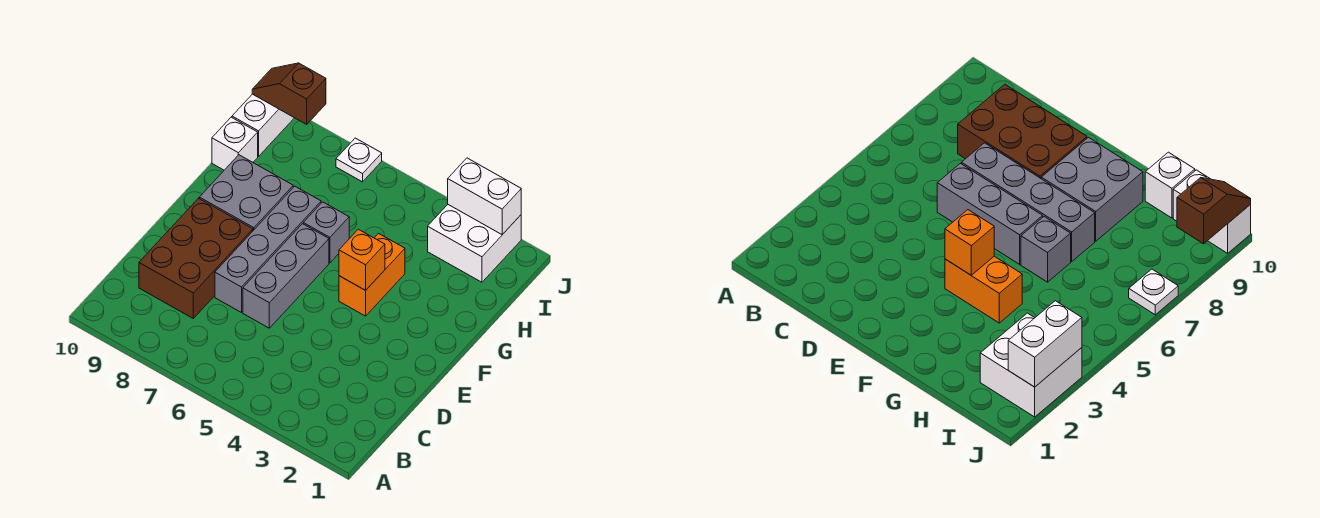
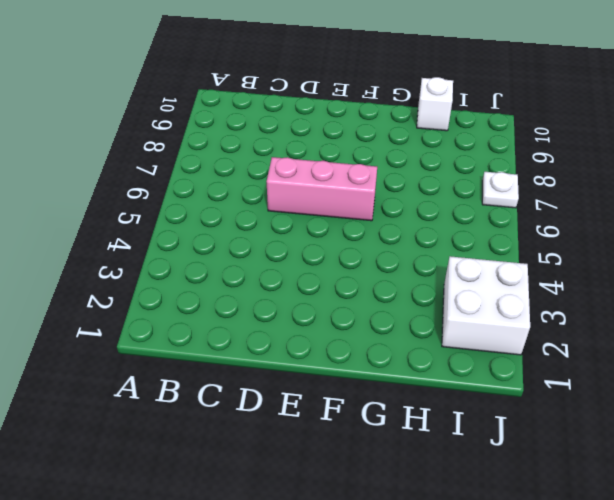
pink brick D6:F6 level 1 -> grey brick D6:F6 level 1
none -> brown brick C8:E9 level 1
none -> grey brick D7:G7 level 1
none -> orange brick F4:G4 level 1

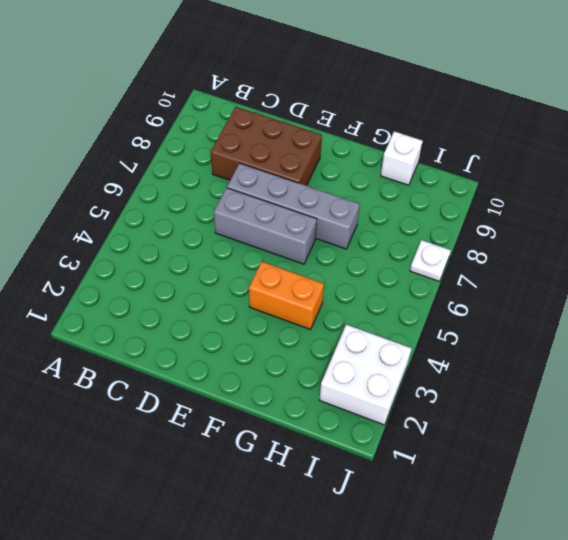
none -> grey brick F8:G9 level 1
none -> grey brick G6 level 1
none -> white brick I10:J10 level 1

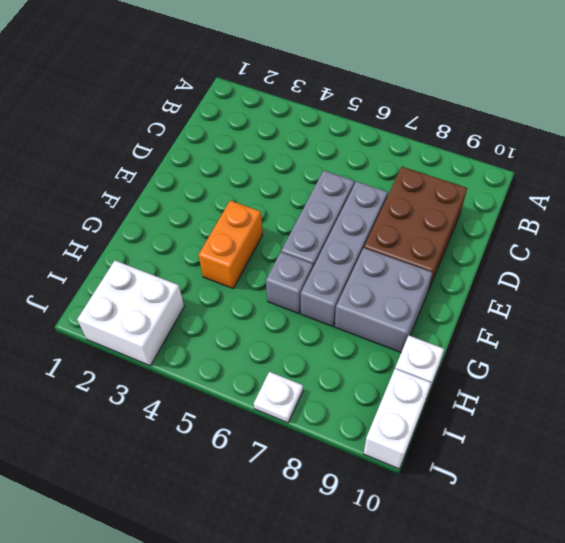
none -> orange brick F4 level 2
none -> white brick J2:J3 level 2
none -> brown slope J9:J10 level 2 top 9

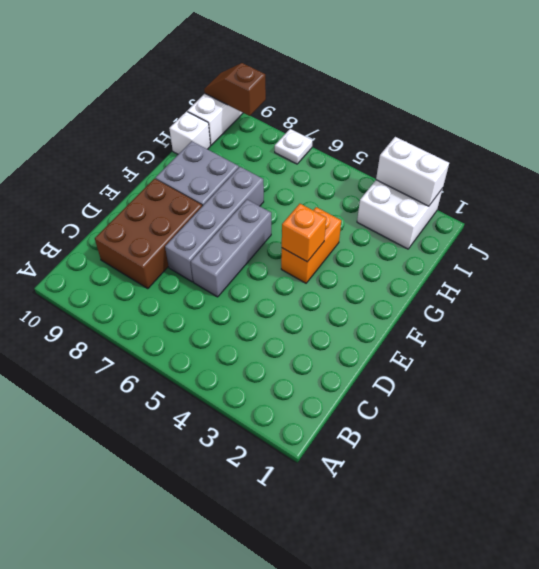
none -> grey brick G6 level 1

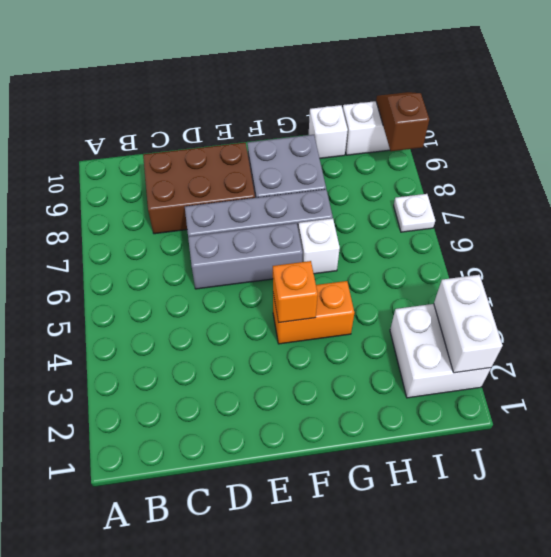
white brick G6 level 1 -> grey brick G6 level 1

